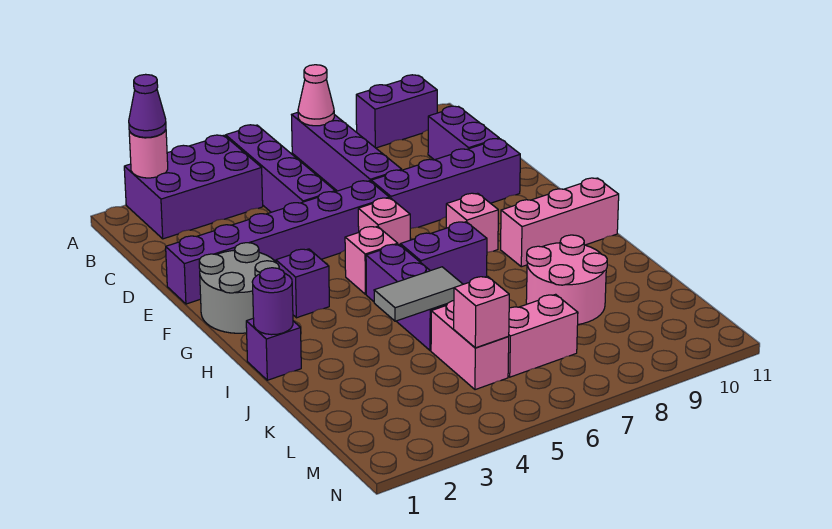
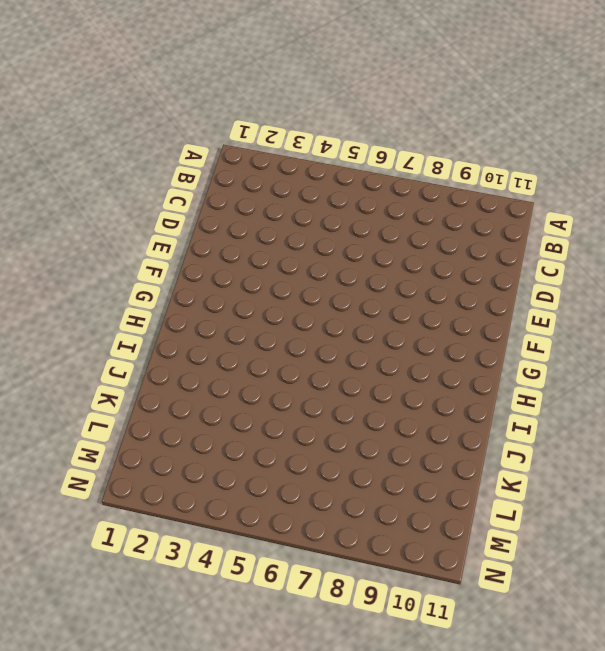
none -> purple brick A2:B4 level 1
none -> purple brick A5:D5 level 1
none -> purple brick A7:D7 level 1

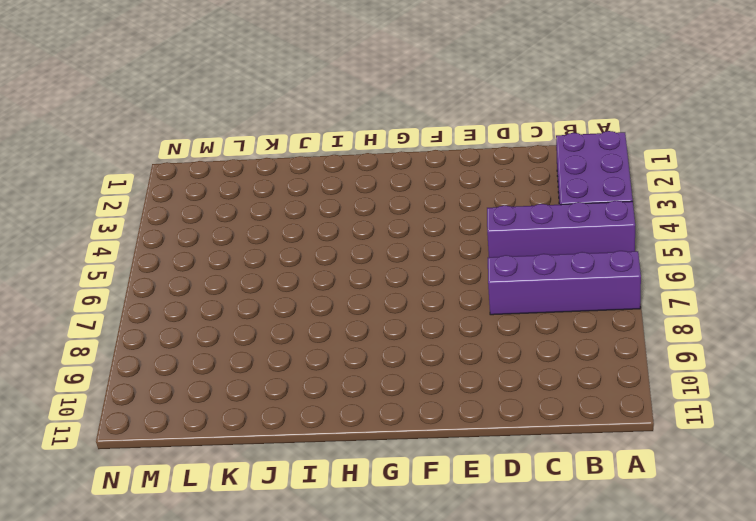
none -> purple brick A9:A10 level 1
none -> purple brick C10:D10 level 1
none -> purple brick E1:E6 level 1

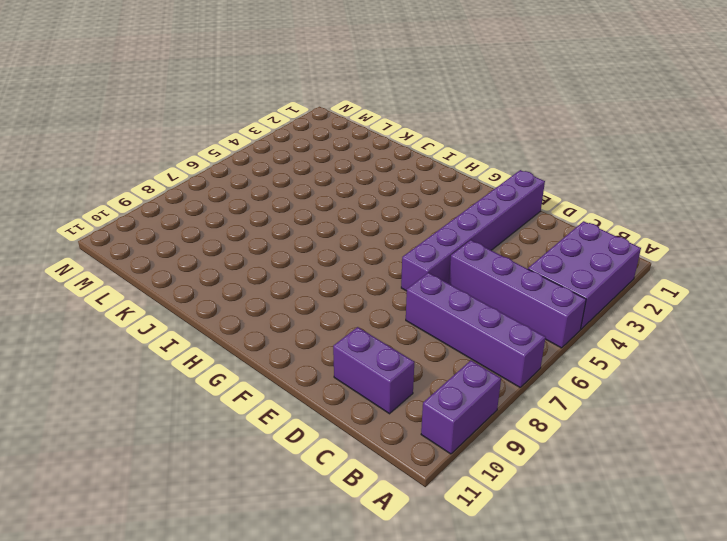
none -> purple brick E7:E10 level 1
none -> grey round brick F1:G2 level 1
none -> pink brick F6 level 1

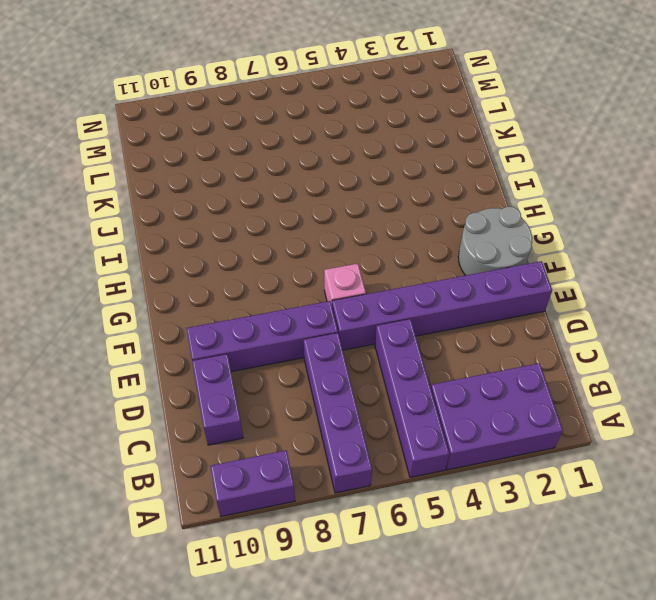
none -> purple brick G3 level 1
none -> pink brick G5 level 1
none -> pink brick G8 level 1

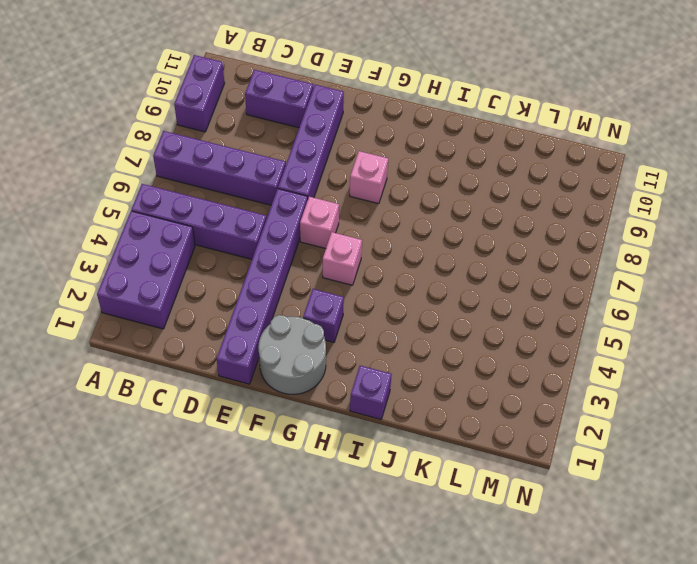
none -> purple brick H5:J5 level 1
none -> purple brick H6:H7 level 1
none -> pink brick H9:H11 level 1

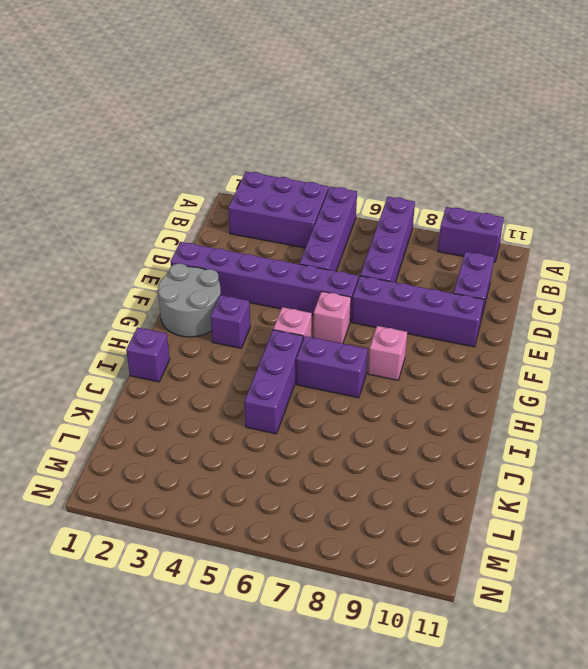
none -> pink brick H9:H11 level 1
none -> pink round brick J8:K9 level 1
none -> pink brick K5:L5 level 1

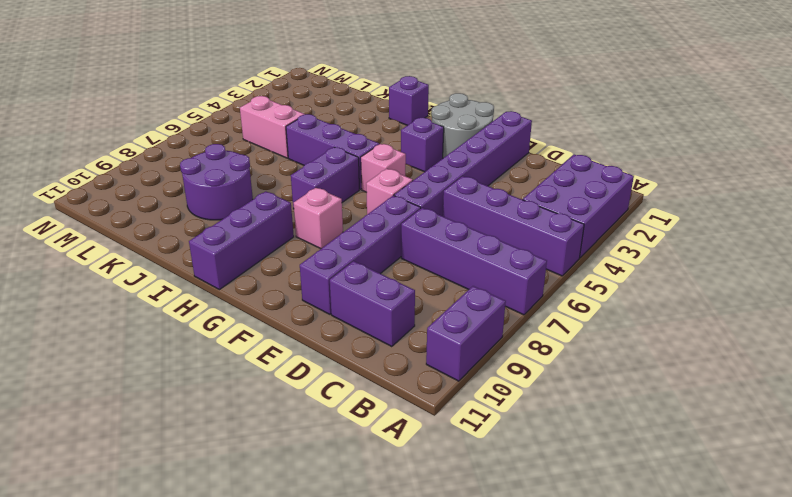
purple brick H9:H11 level 1 -> pink brick H9:H11 level 1
purple round brick J8:K9 level 1 -> pink round brick J8:K9 level 1
none -> pink brick L6:L7 level 1
none -> pink round brick A2 level 2
none -> pink cone A7 level 2

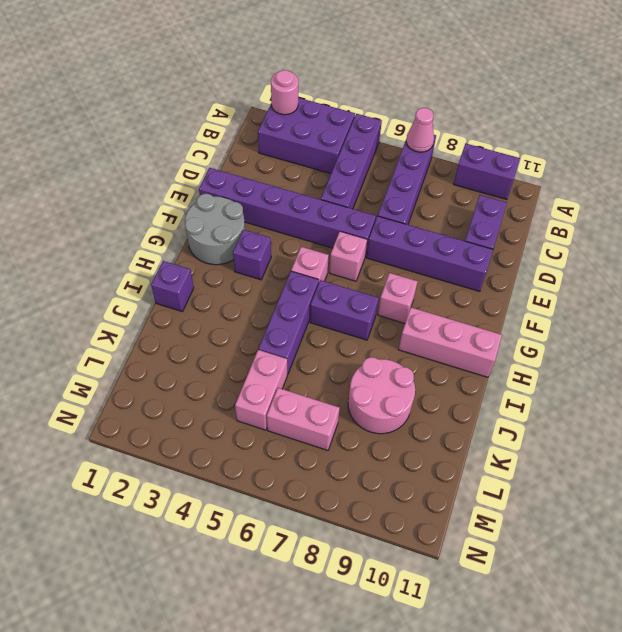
none -> purple round brick I1 level 2
none -> grey tile J4:J5 level 2
none -> pink brick L5 level 2

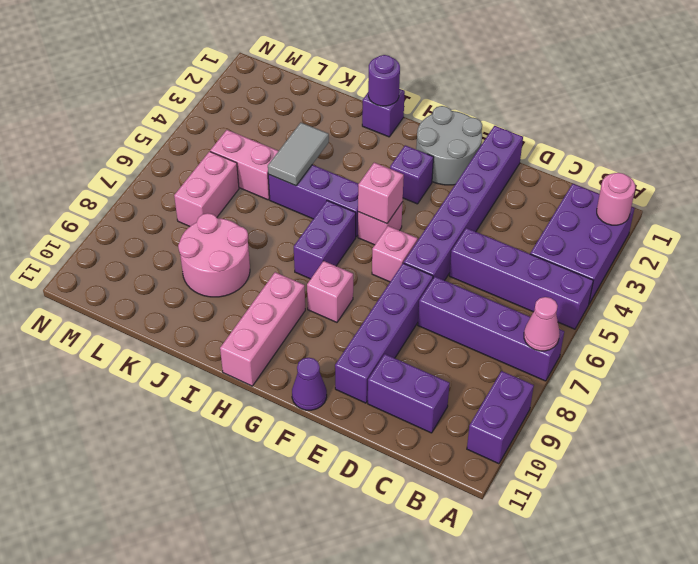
purple cone F11 level 1 -> purple cone A2 level 3
pink brick G5 level 2 -> pink brick L5 level 2

